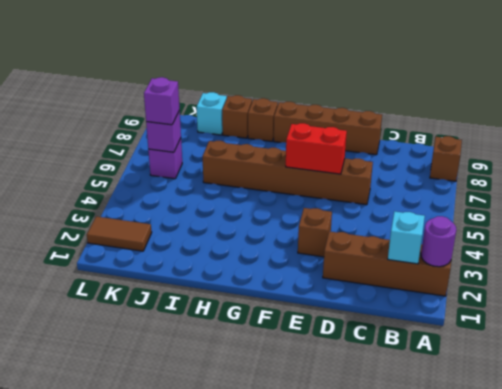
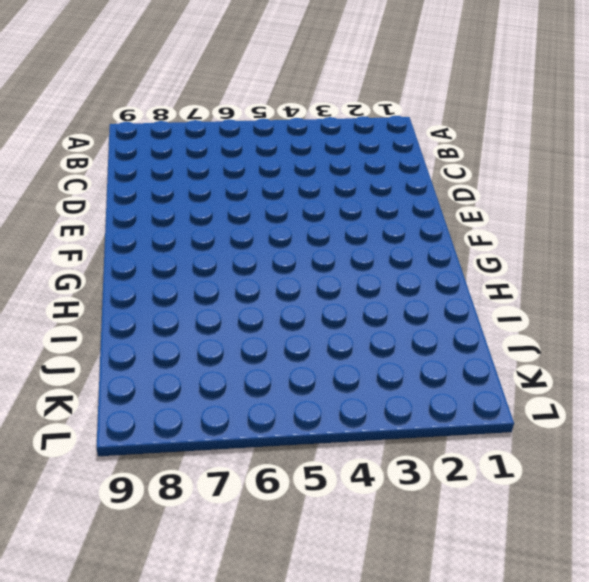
none -> brown brick A2:D2 level 1
none -> brown brick A8 level 1
none -> brown brick D6:I6 level 1

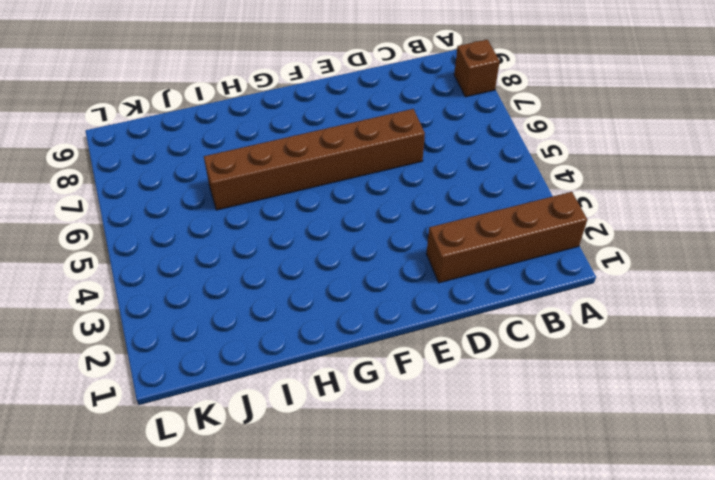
none -> brown brick D9:G9 level 1
none -> brown brick E3 level 1
none -> brown brick H9 level 1

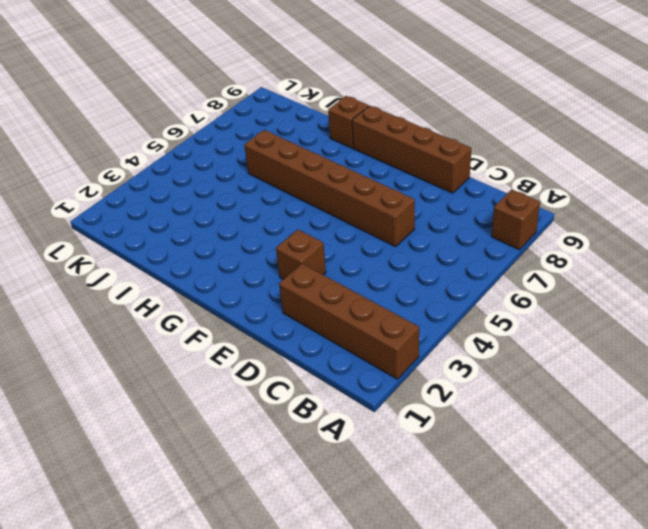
none -> brown brick I9 level 1
none -> cyan brick J9 level 1
none -> brown tile K2:L2 level 1

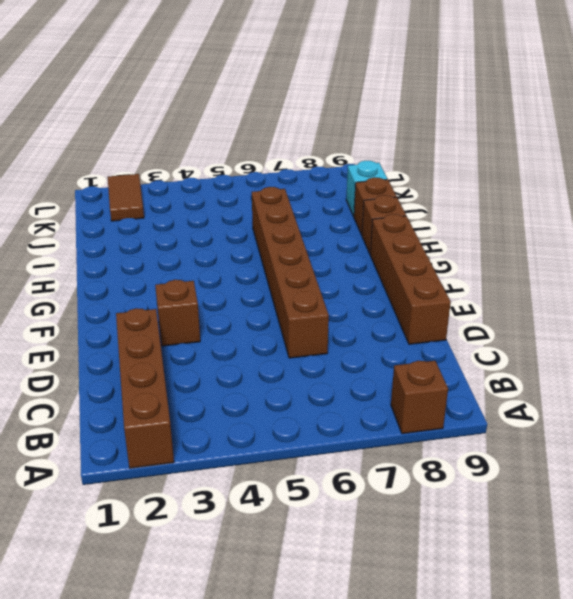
none -> purple brick K6 level 1
none -> purple round brick A2 level 2
none -> cyan brick B2 level 2

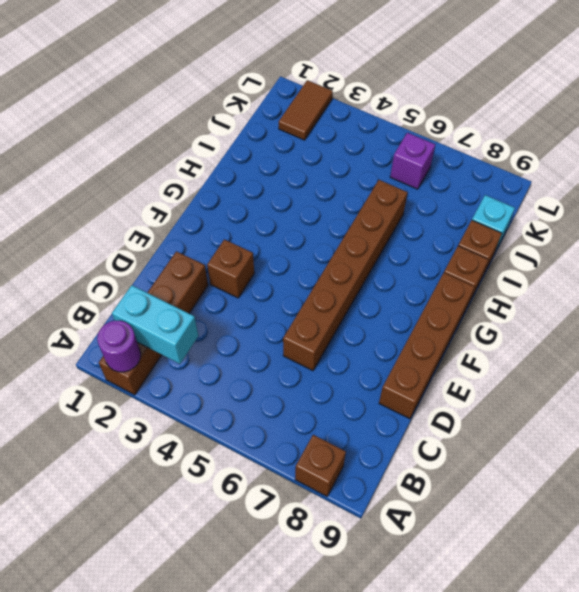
cyan brick B2:B3 level 2 -> cyan brick B2 level 2
none -> red brick E6:F6 level 2
none -> purple brick K6 level 2
none -> purple brick K6 level 3

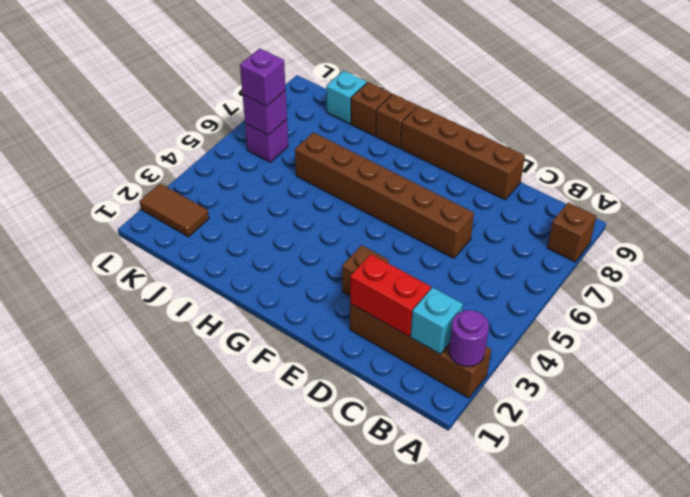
red brick C2:D2 level 2 -> red brick E6:F6 level 2

